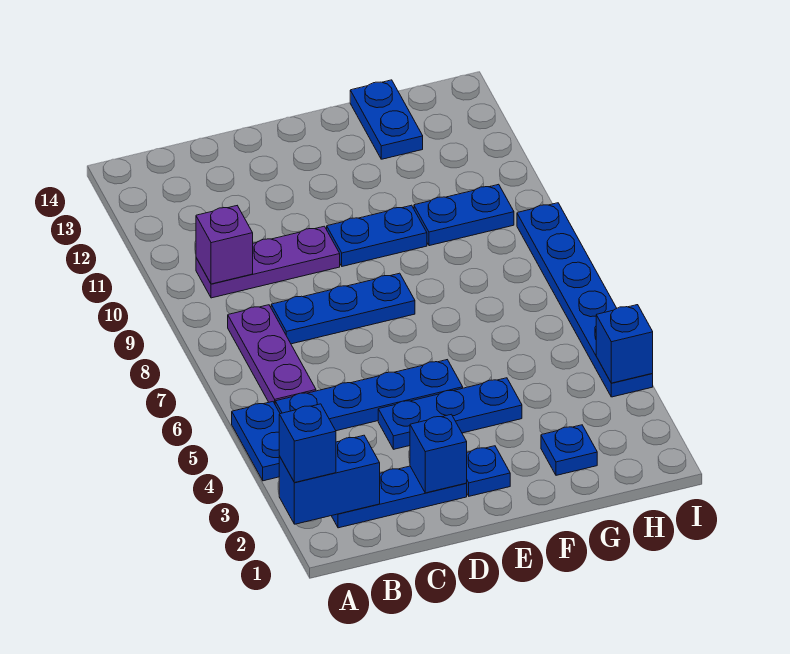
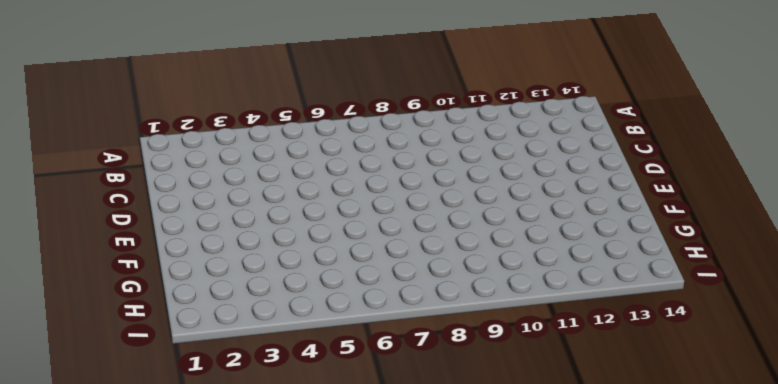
none -> blue plate A4:A5 level 1
none -> blue plate B2:D2 level 1
none -> blue plate B5:E5 level 1

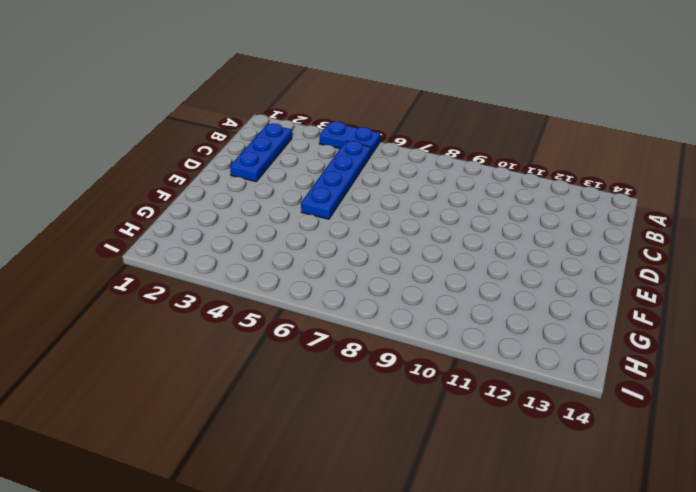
none -> purple plate B6:B8 level 1
none -> purple plate B10:D10 level 1
none -> blue plate C8:E8 level 1

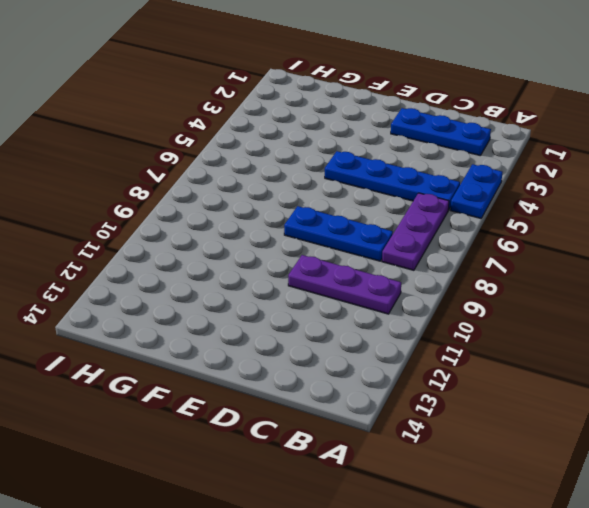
none -> blue plate D4:F4 level 1
none -> blue plate E2 level 1
none -> blue plate E10:F10 level 1

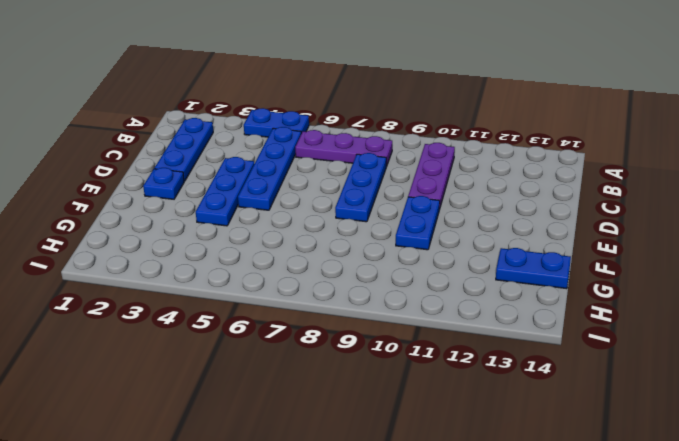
none -> blue plate G2 level 1
none -> blue plate G10:H10 level 1
none -> blue plate I4:I9 level 1

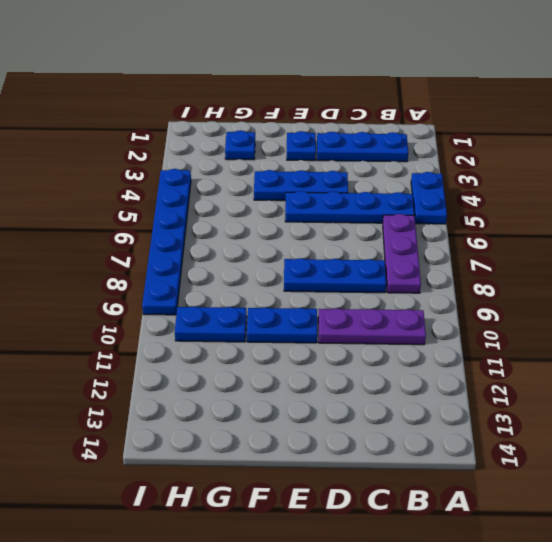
none -> blue plate G13:G14 level 1
none -> blue brick A2:B2 level 2
none -> purple brick B10 level 2

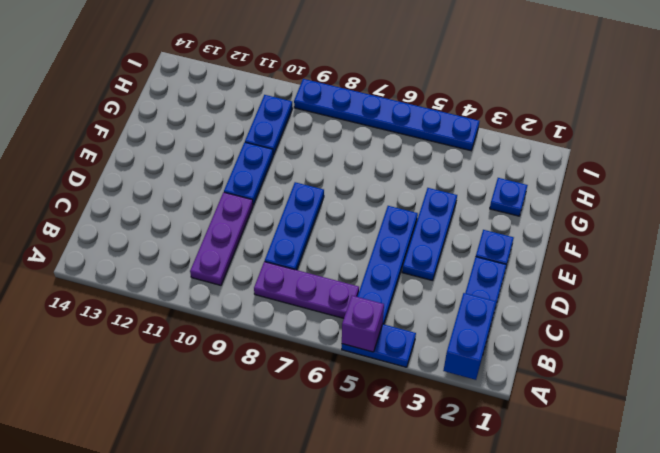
purple brick A5 level 2 -> purple brick B10 level 2
none -> blue plate G13:G14 level 1
none -> blue brick D2 level 2
none -> blue brick I4 level 2

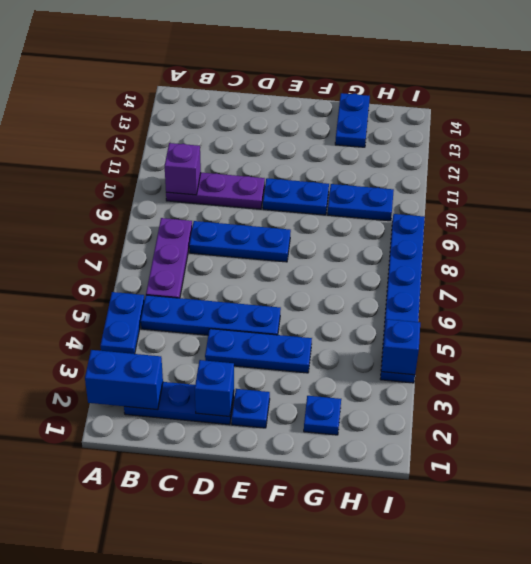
none -> blue brick A2 level 3

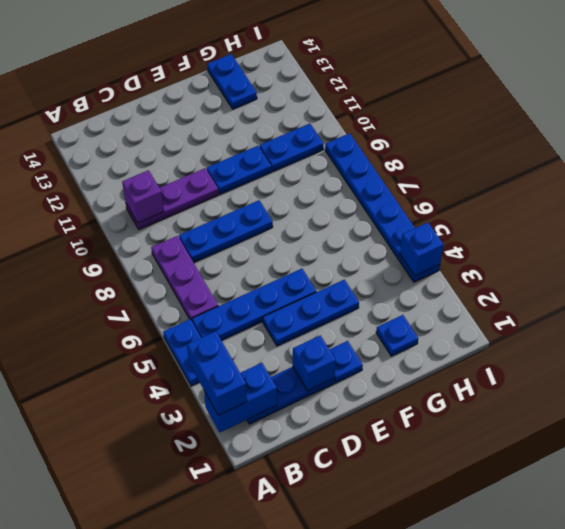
blue brick A2:A3 level 3 -> blue brick A2 level 3

